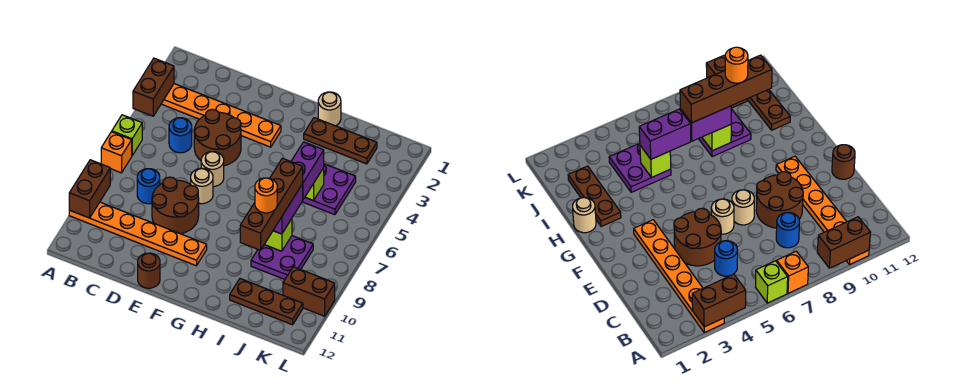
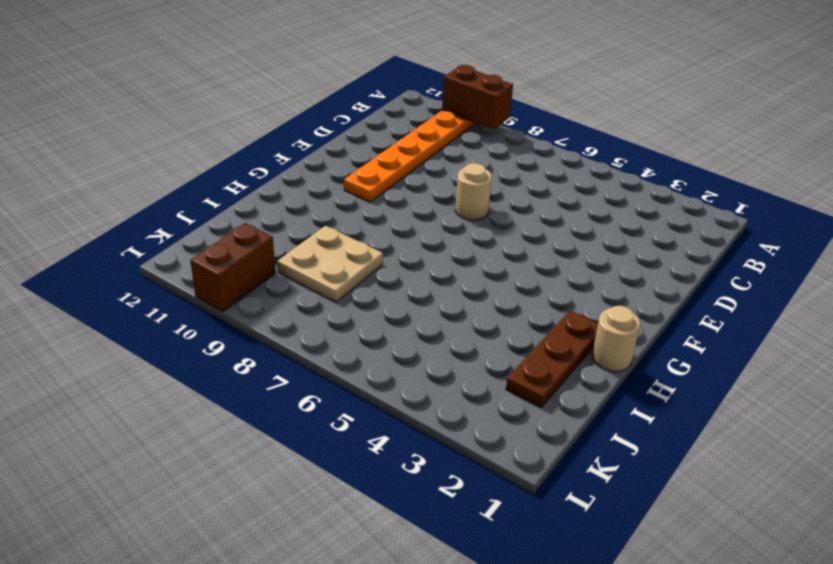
tan plate I8:J9 level 1 -> purple plate I8:J9 level 1
none -> orange plate A3:F3 level 1
none -> lime brick A6 level 1
none -> orange brick A7 level 1

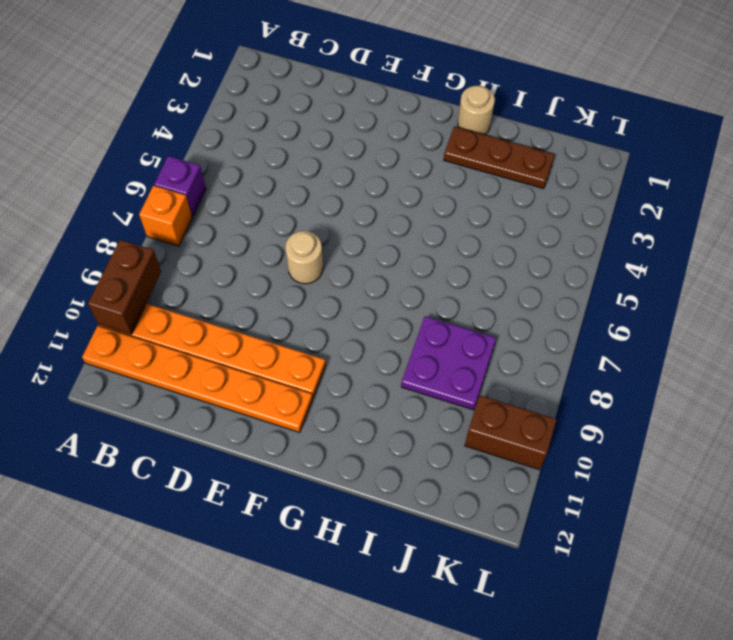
purple brick A6 level 1 -> lime brick A6 level 1
orange plate A11:F11 level 1 -> orange plate A3:F3 level 1
none -> blue round brick C5 level 1
none -> blue round brick C8 level 1
none -> brown round brick D4:E5 level 1

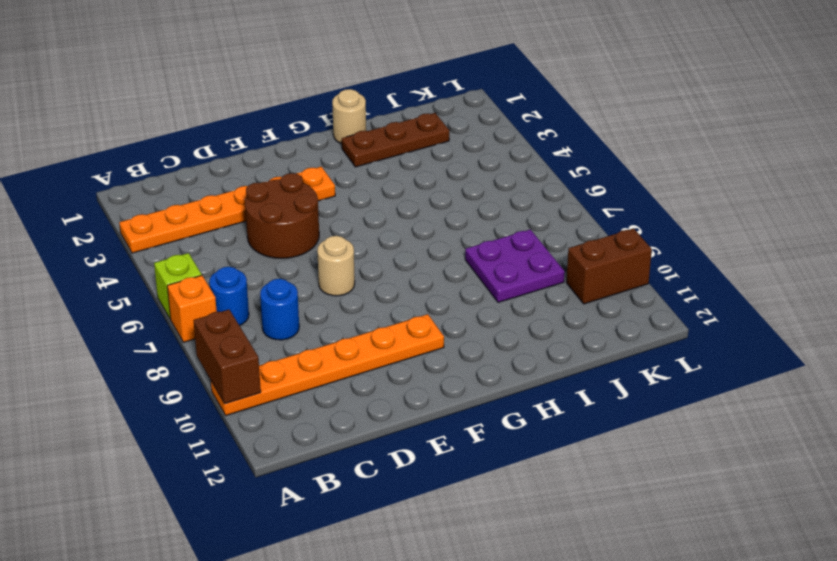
blue round brick B7 level 1 -> blue round brick C5 level 1
none -> brown round brick D8:E9 level 1
none -> tan round brick E6 level 1
none -> brown round brick E12 level 1

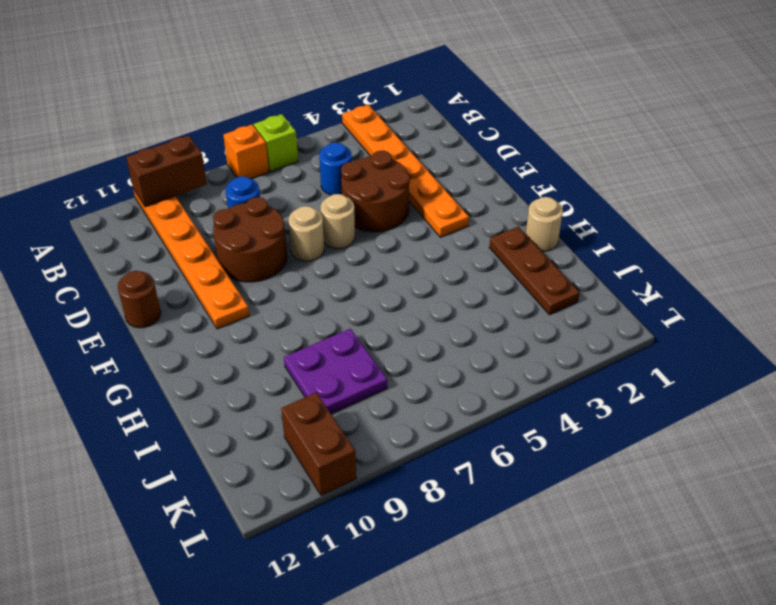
none -> purple plate I4:J5 level 1
none -> brown plate I11:K11 level 1
none -> brown brick A3:A4 level 2

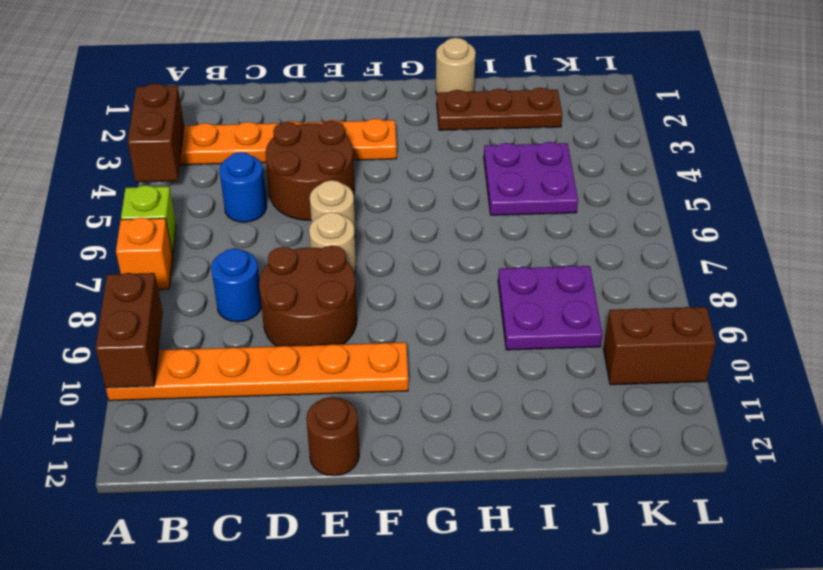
none -> brown plate I11:K11 level 1
none -> lime brick I5 level 2
none -> lime brick I8 level 2

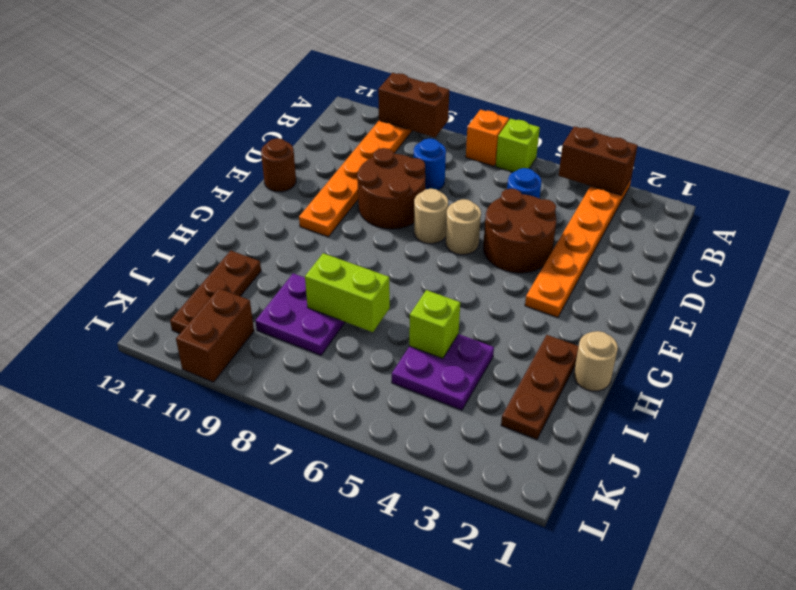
lime brick I7:I8 level 2 -> lime brick I8 level 2
none -> purple brick I5:I6 level 3
none -> purple brick I7:I8 level 3
none -> brown brick I7:I10 level 4

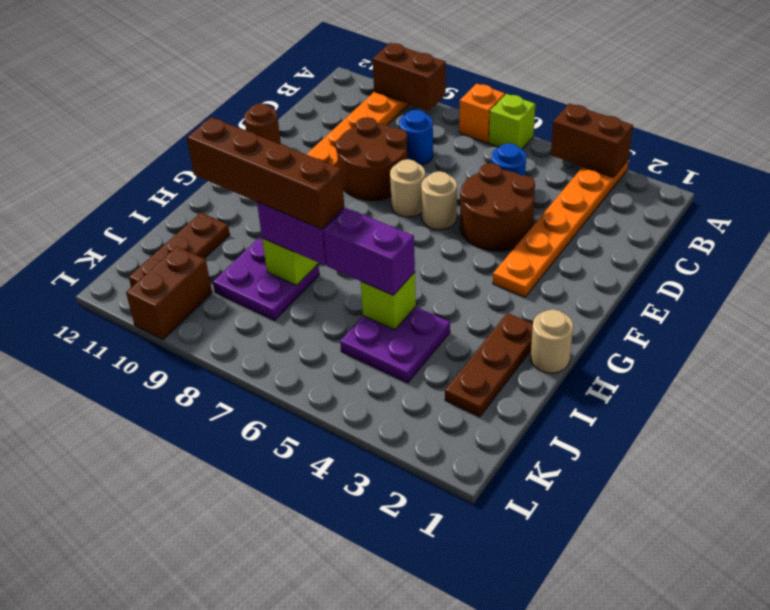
none -> orange round brick I9 level 5

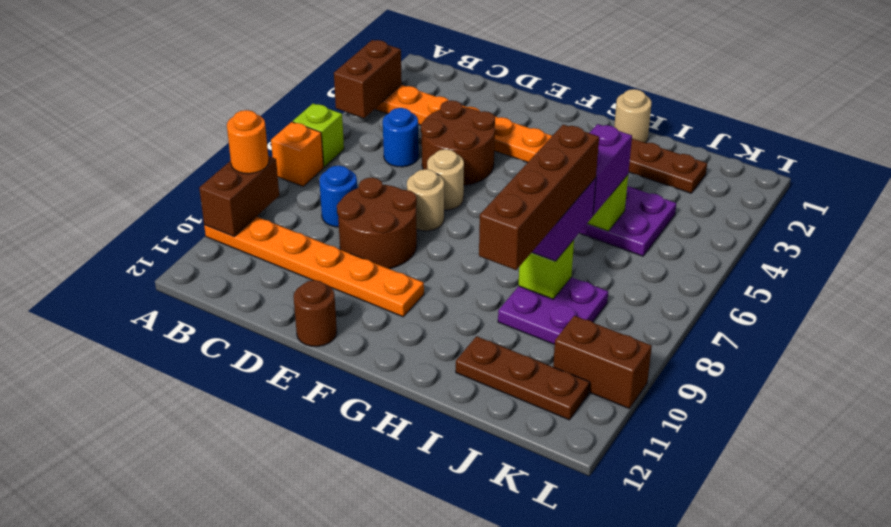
orange round brick A9 level 3 -> orange round brick I9 level 5

